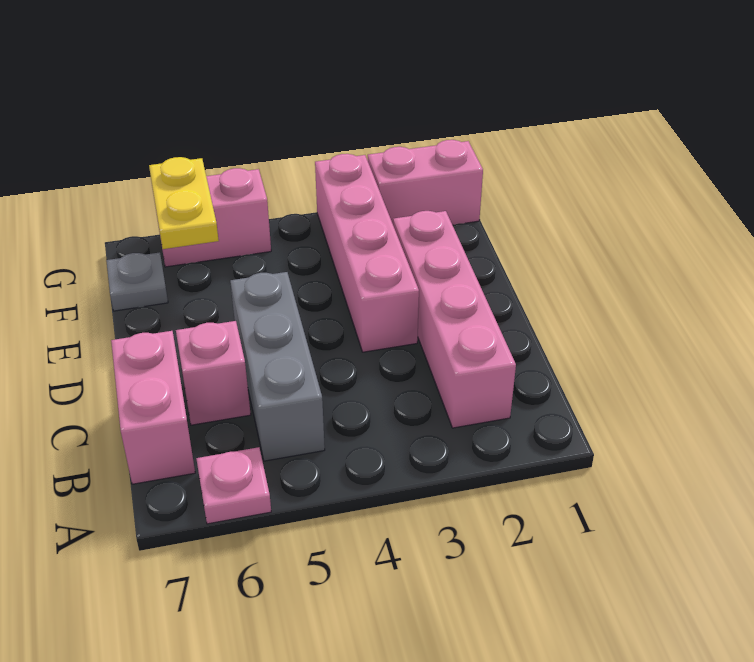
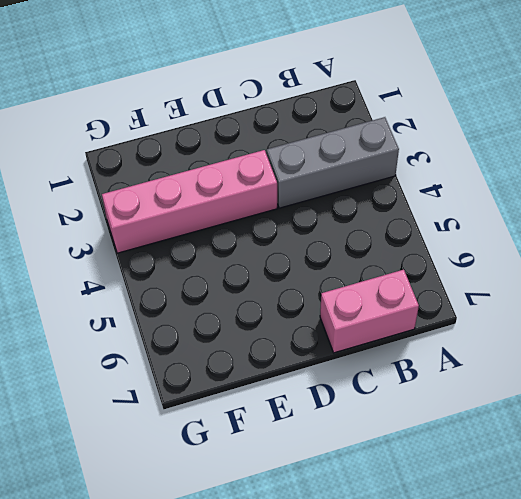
grey brick A3:C3 level 1 -> grey brick B5:D5 level 1
none -> pink plate A6 level 1
none -> pink brick B2:E2 level 1

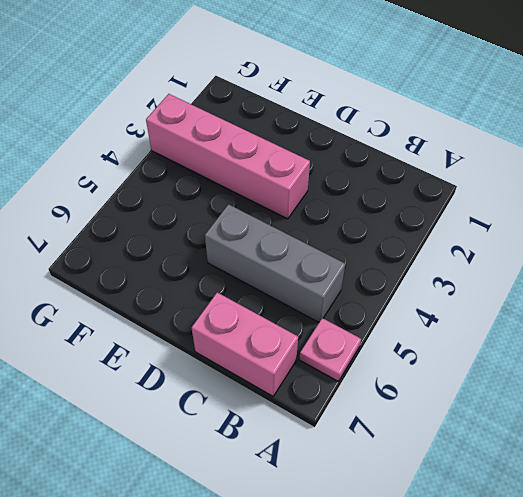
none -> pink brick B2:E2 level 1
none -> pink brick C6 level 1

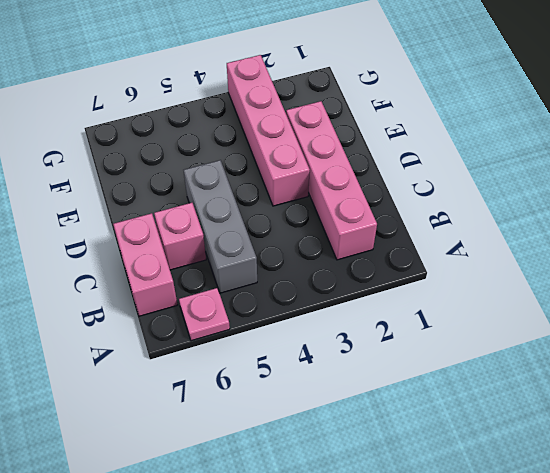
none -> grey plate F7 level 1
none -> pink brick G1:G2 level 1

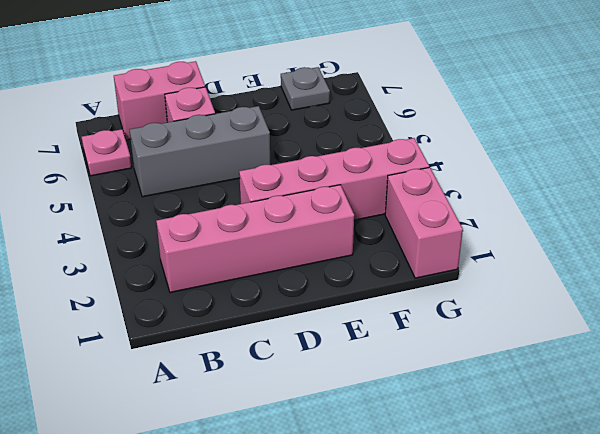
none -> pink brick G5:G6 level 1
none -> yellow plate F6:G6 level 2

